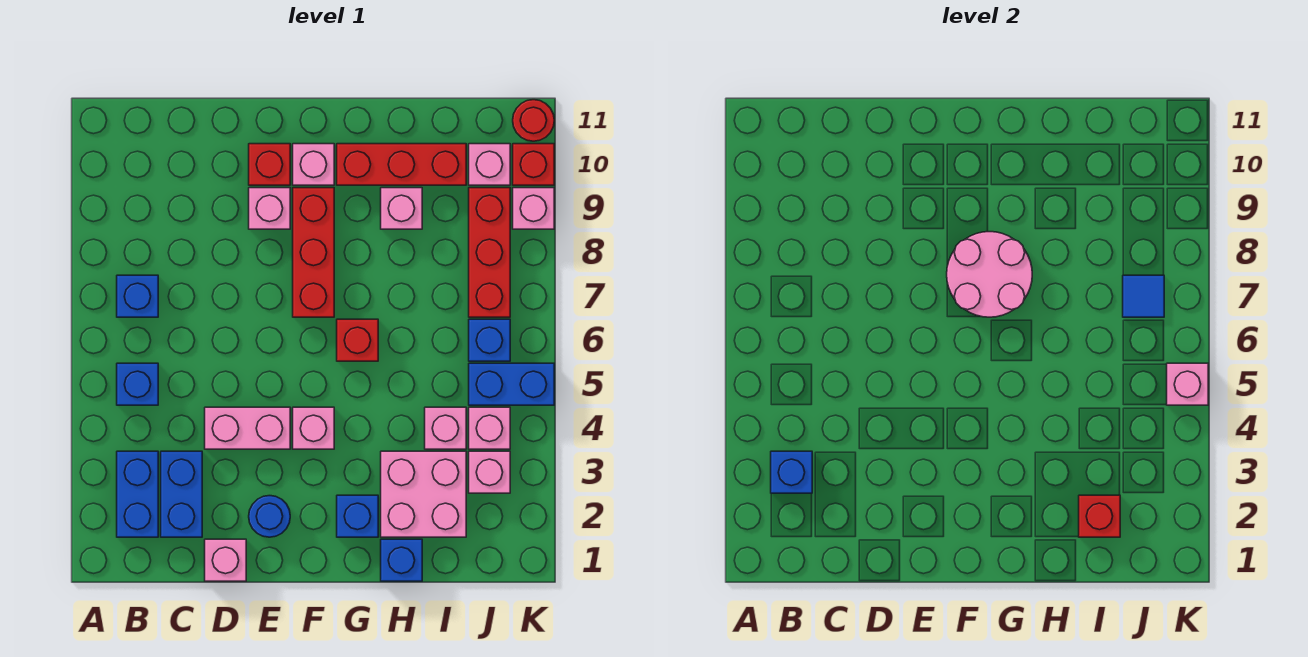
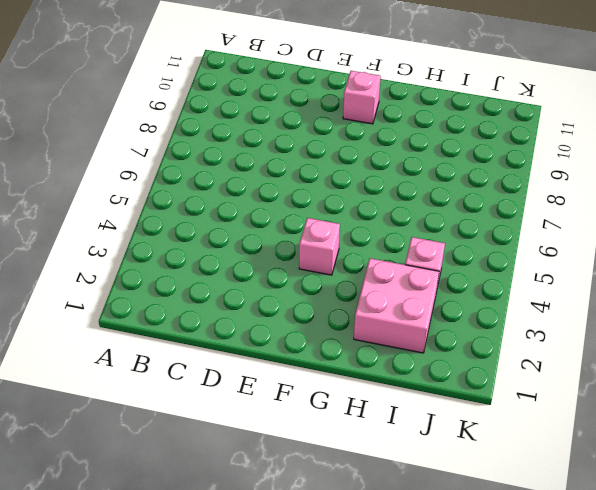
none -> blue brick B2:B3 level 1
none -> blue brick B5 level 1
none -> blue brick B7 level 1
none -> blue brick C2:C3 level 1

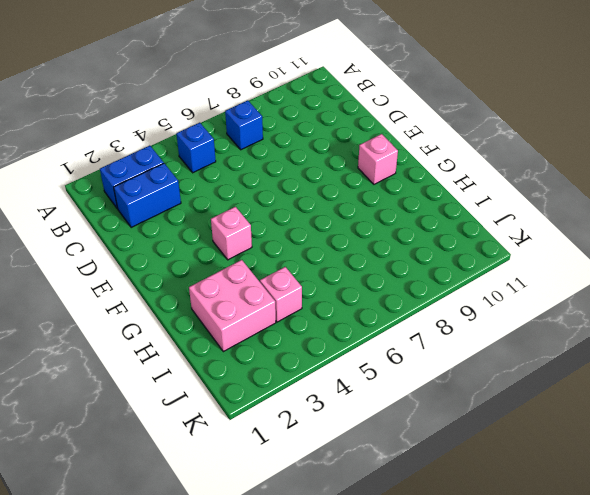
none -> pink brick D1 level 1
none -> pink brick D4:E4 level 1
none -> blue round brick E2 level 1
none -> pink brick E9 level 1

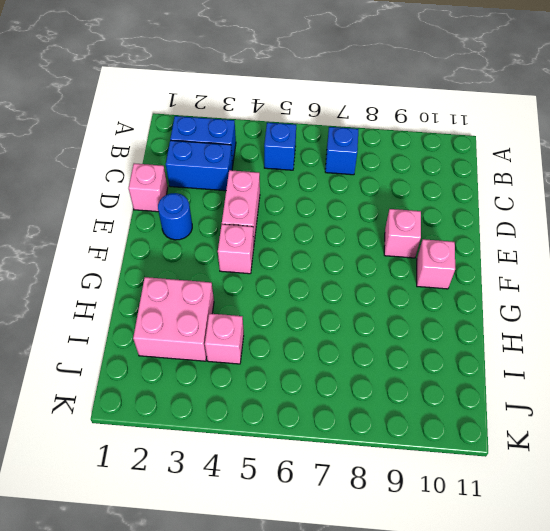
none -> red brick E10 level 1
none -> red brick F7:F9 level 1
none -> blue brick G2 level 1
none -> red brick G6 level 1

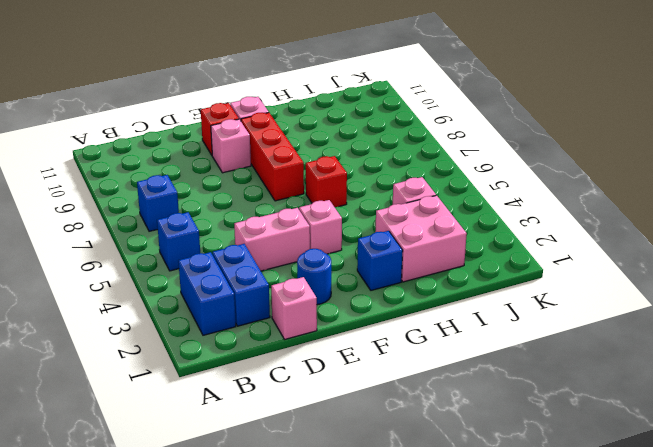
none -> red brick G10:I10 level 1
none -> blue brick H1 level 1
none -> pink brick H9 level 1
none -> pink brick J3 level 1

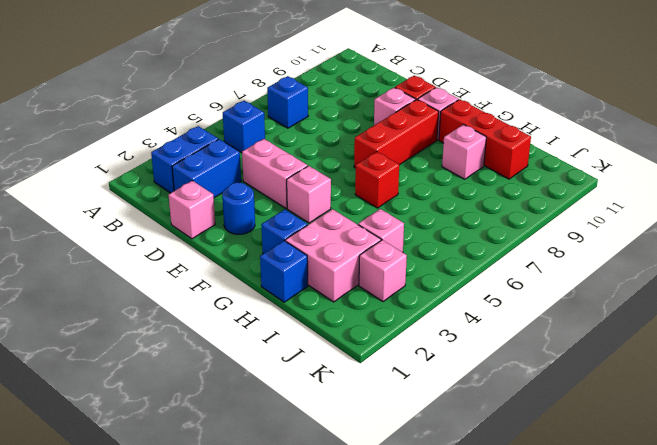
none -> pink brick J4 level 1
none -> blue brick J5:K5 level 1
none -> blue brick J6 level 1
none -> red brick J7:J9 level 1

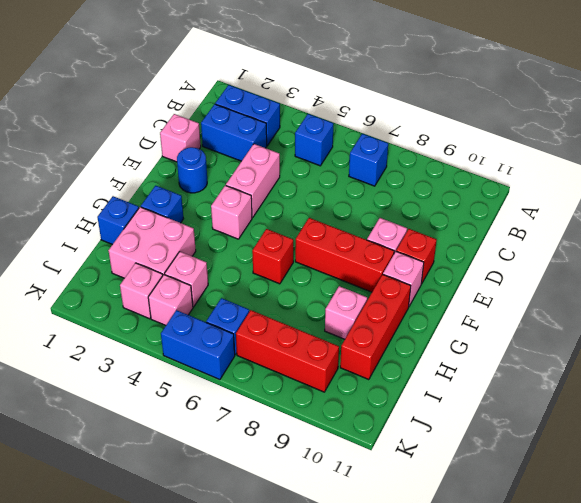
blue brick K5:K6 level 1 -> blue brick J5:K5 level 1
none -> pink brick J10 level 1
none -> pink brick K9 level 1
none -> red brick K10 level 1
none -> red round brick K11 level 1

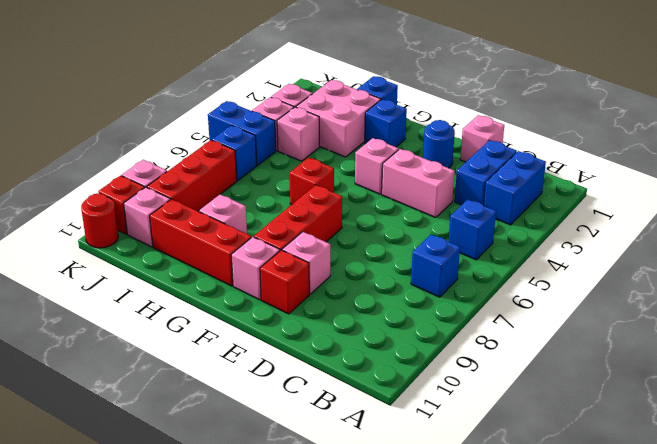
none -> blue brick B3 level 2
none -> pink round brick F7:G8 level 2
none -> red brick I2 level 2
none -> blue tile J7 level 2

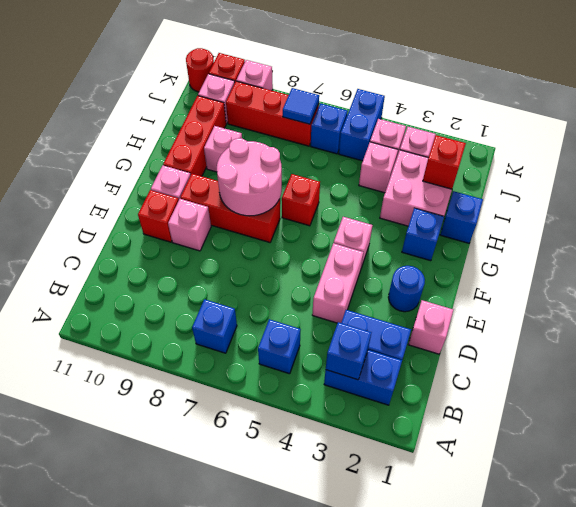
none -> pink brick K5 level 2

